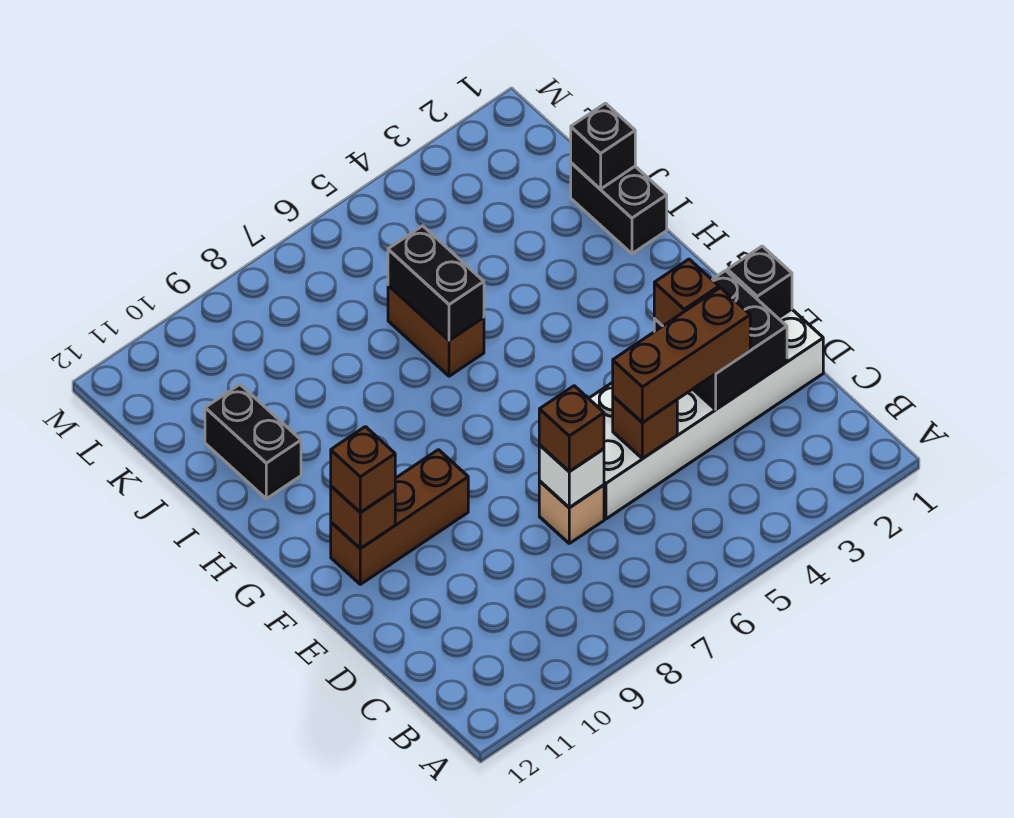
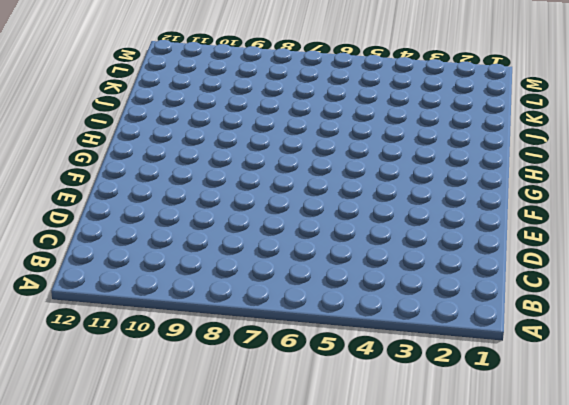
none -> white brick D1:E6 level 1
none -> tan brick D7 level 1
none -> brown brick F9:F11 level 1

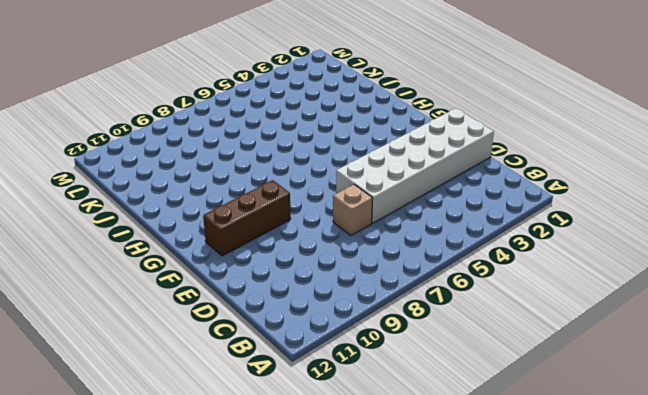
none -> black brick I1:J1 level 1
none -> brown brick I6:J6 level 1
none -> black brick I11:J11 level 1

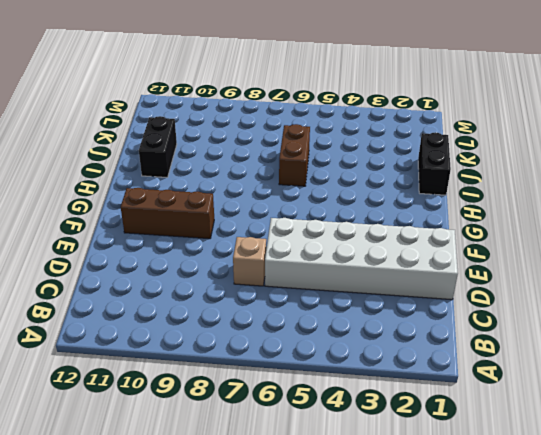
none -> black brick D2:E3 level 2
none -> brown brick D5 level 2
none -> white brick D7 level 2

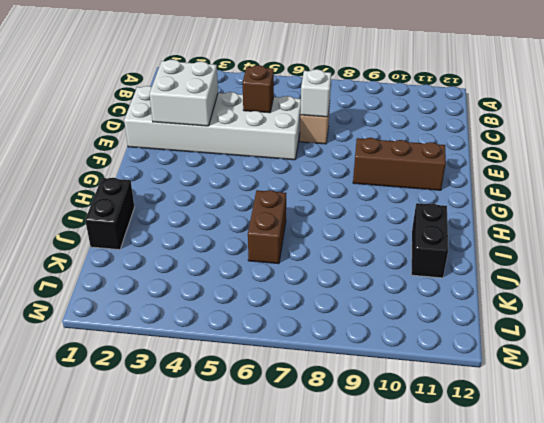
white brick D2:E3 level 2 -> black brick D2:E3 level 2
none -> black brick E1 level 2
none -> brown brick F11 level 2
none -> black brick I6:J6 level 2

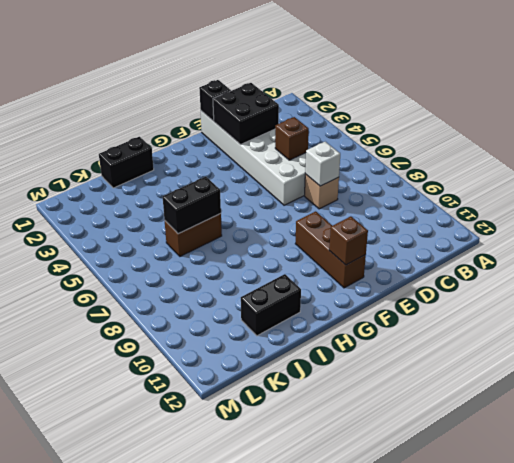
none -> black brick J1 level 2
none -> brown brick D3:D5 level 3
none -> brown brick D7 level 3

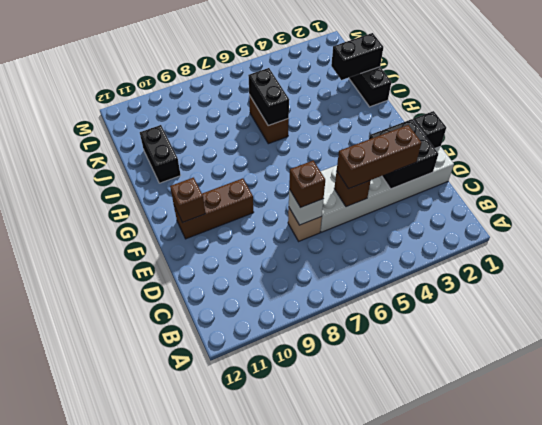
black brick J1:J2 level 2 -> black brick J1 level 2
none -> brown brick E3 level 3
none -> brown brick F11 level 3

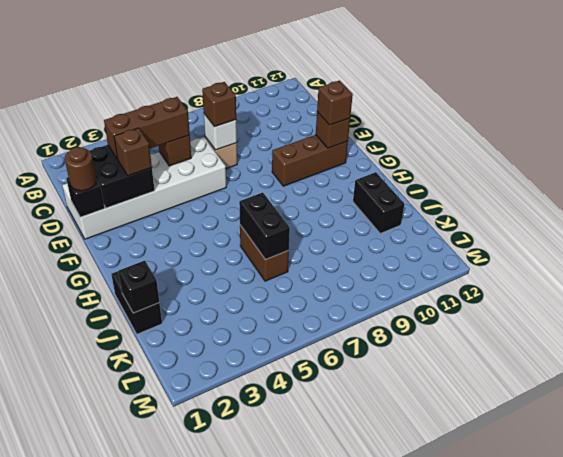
brown round brick E1 level 3 -> none

